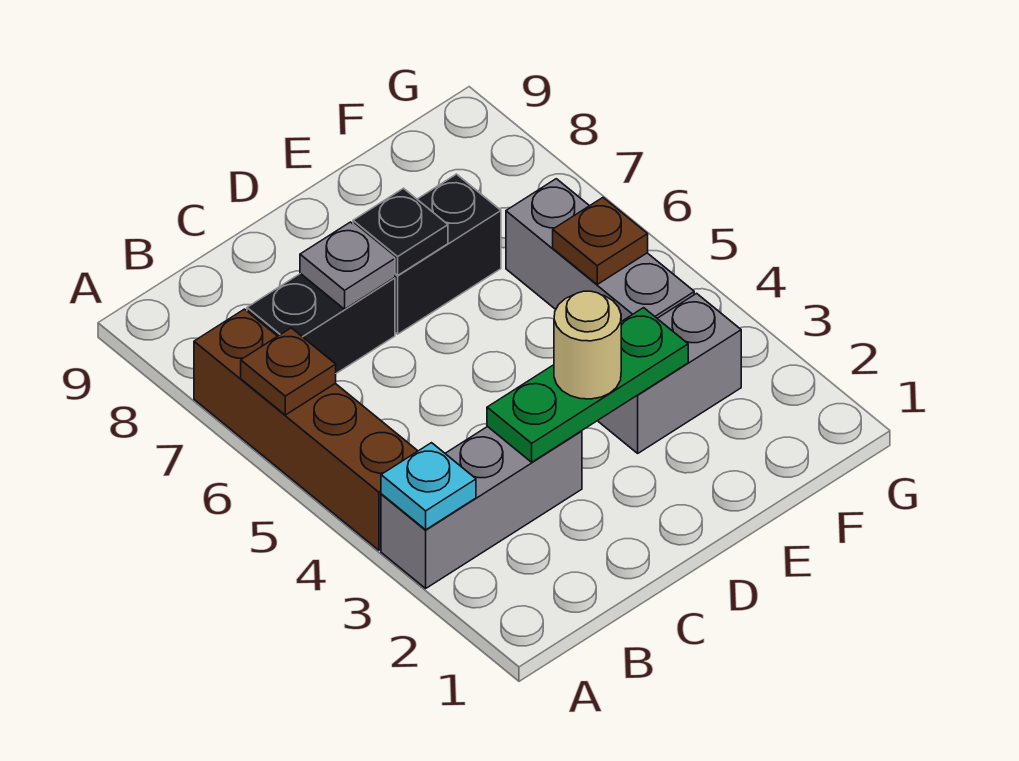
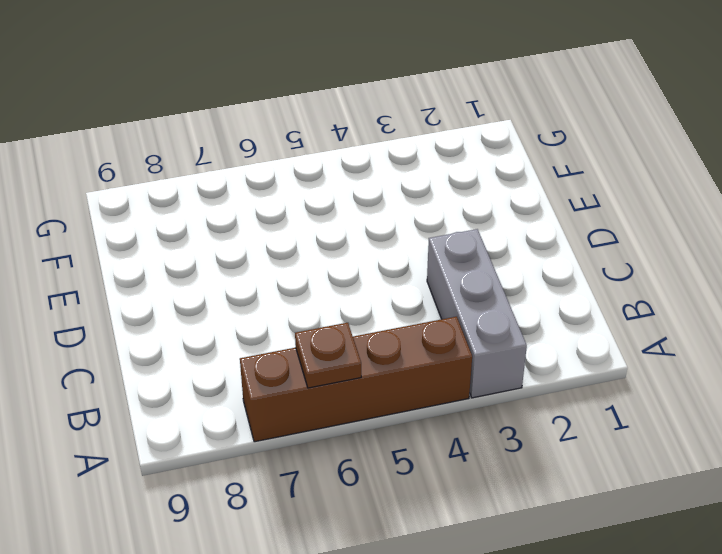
none -> black brick B7:C7 level 1
none -> black brick D7:E7 level 1
none -> grey brick E3:F3 level 1

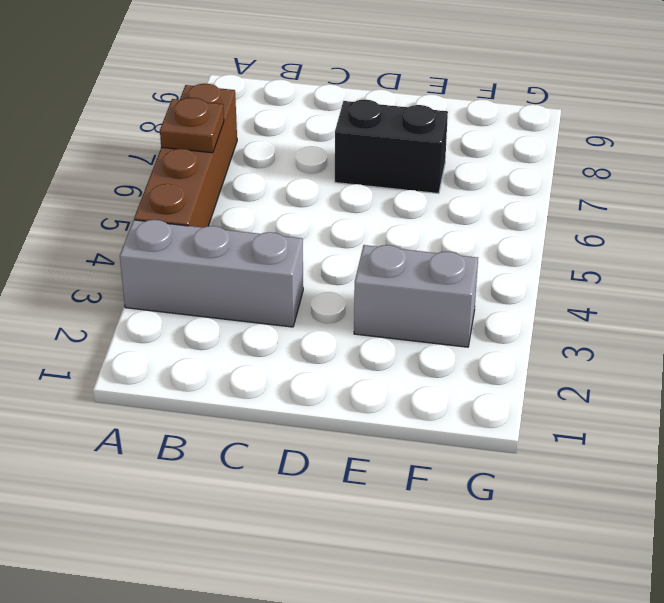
none -> black brick B7:C7 level 1
none -> grey brick F4:F6 level 1
none -> cyan plate A3 level 2

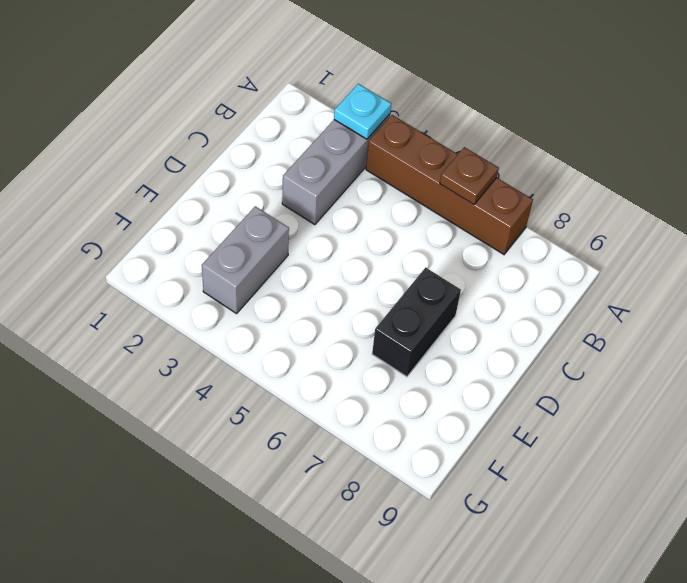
none -> black brick B7:C7 level 1
none -> grey brick F4:F6 level 1
none -> green plate C3:E3 level 2

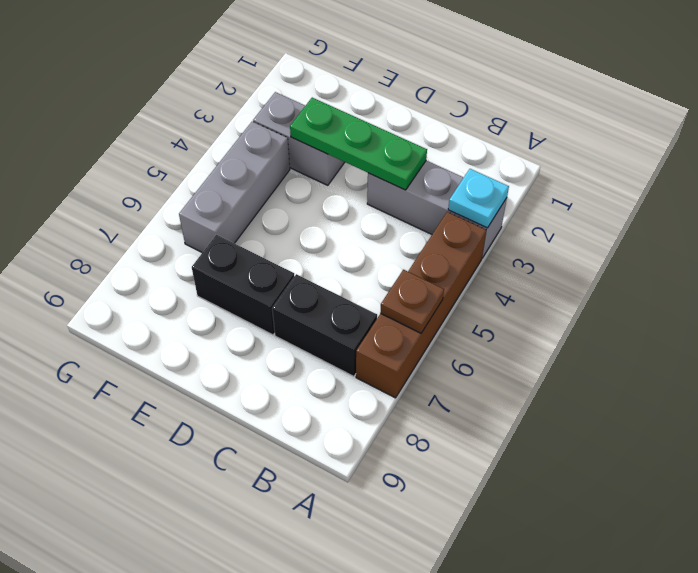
none -> grey plate C7 level 2
none -> black plate D7 level 2
none -> brown plate F5 level 2

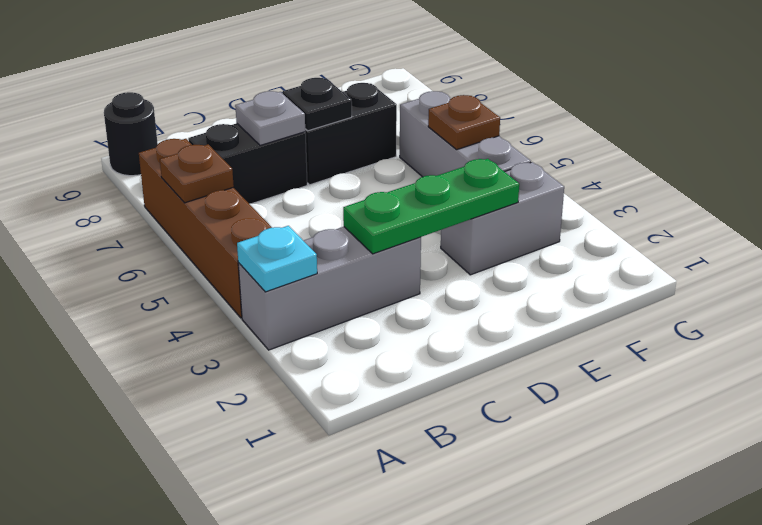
black round brick A9 level 1 -> none
none -> tan round brick D3 level 3

